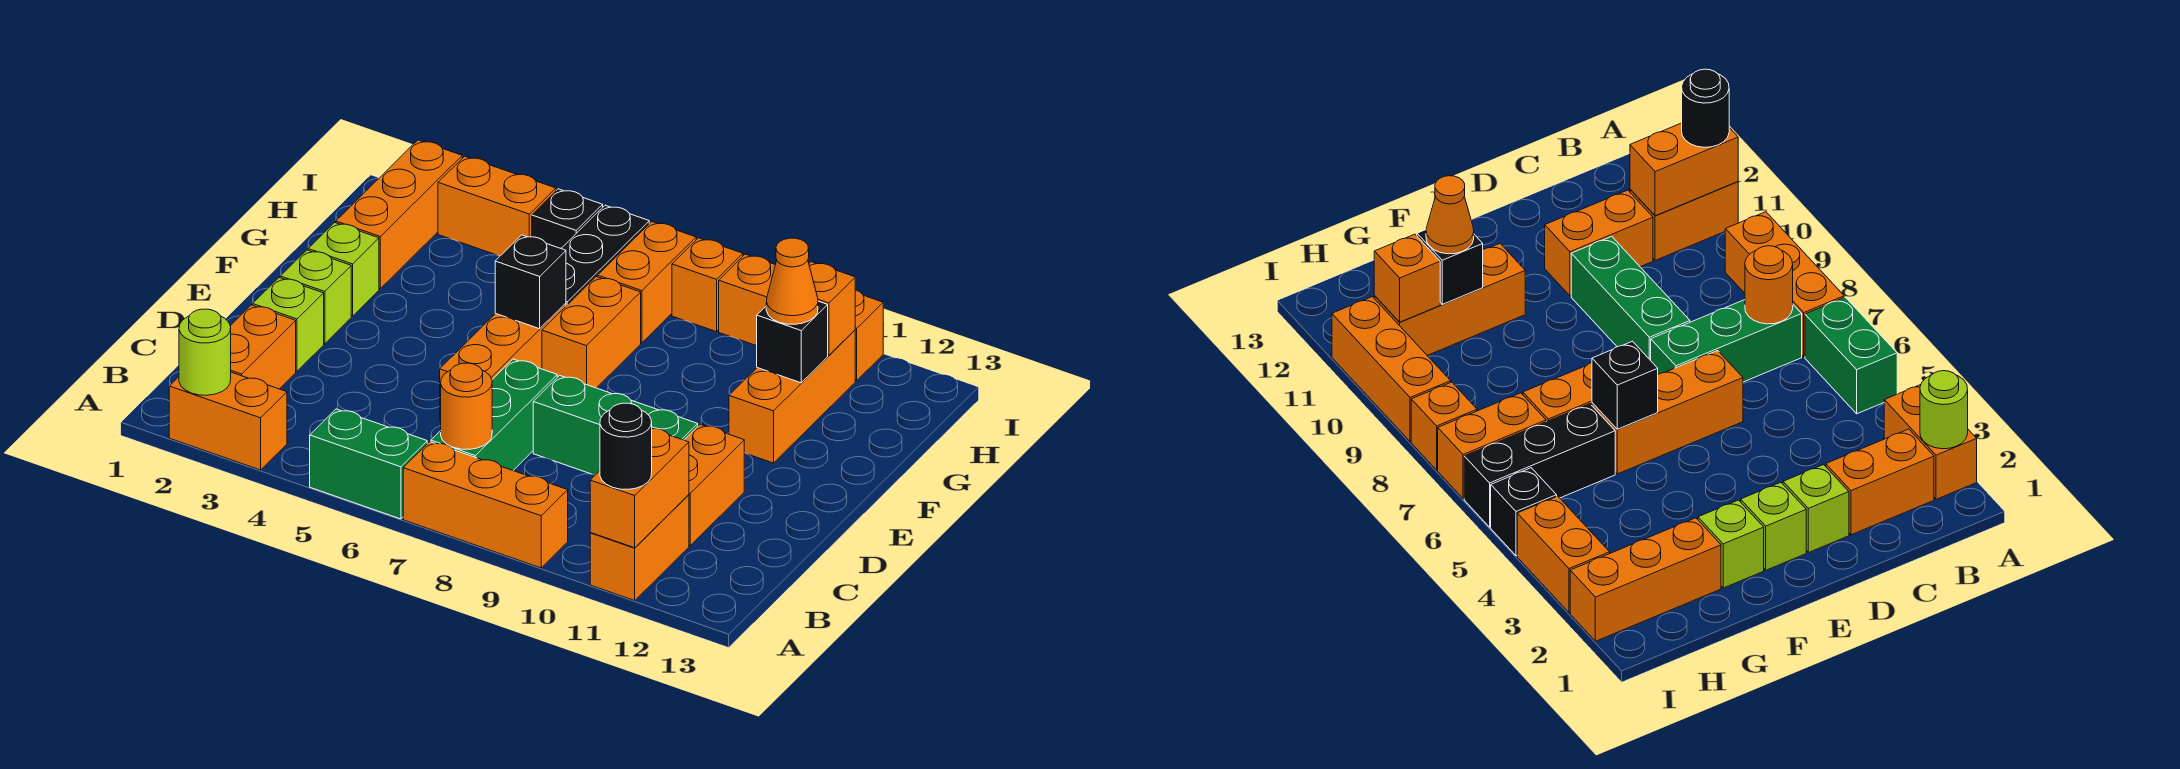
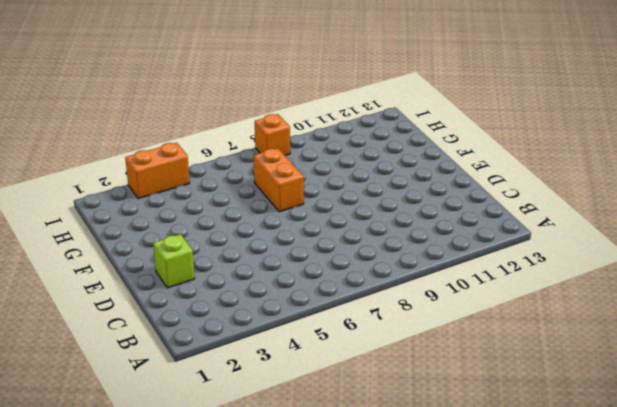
none -> orange brick A2:A3 level 1
none -> green brick A5:A6 level 1
none -> orange brick A7:A9 level 1

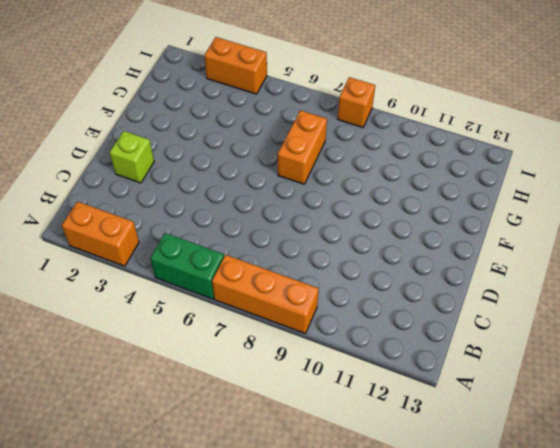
none -> orange brick A11:B11 level 1
none -> orange brick B2:C2 level 1
none -> green brick B7:D7 level 1

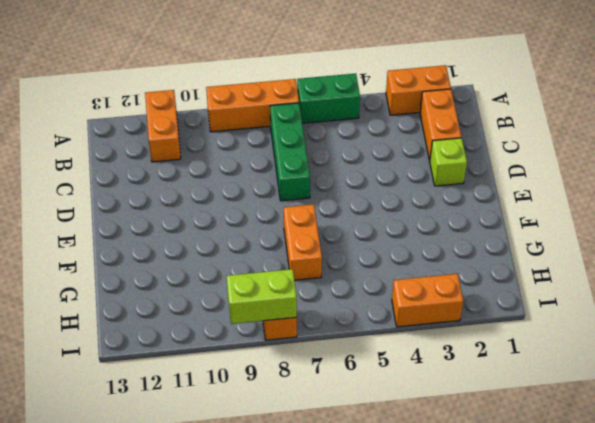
lime brick I8:I9 level 2 -> none
none -> orange brick C11:D11 level 1
none -> orange brick D6:F6 level 1
none -> green brick D8:D10 level 1

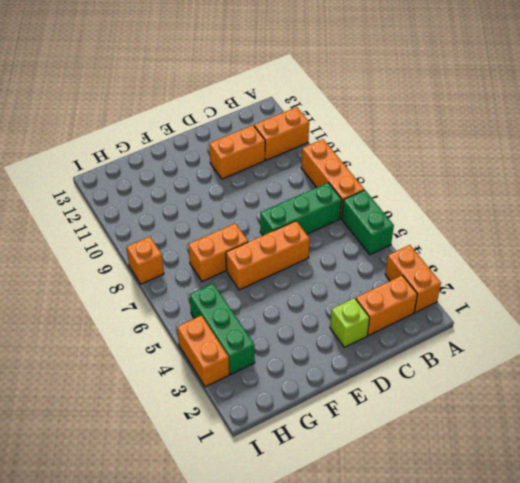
green brick H3:H5 level 1 -> green brick D8:D10 level 1
none -> lime brick E2 level 1
none -> lime brick F2 level 1
none -> orange brick F11:H11 level 1

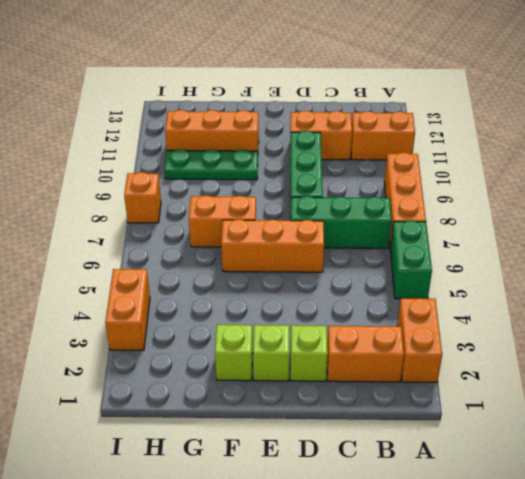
green plate F10:H10 level 1 -> none
none -> orange brick G2:I2 level 1
none -> black brick G6:I6 level 1
none -> orange brick H7:I7 level 1

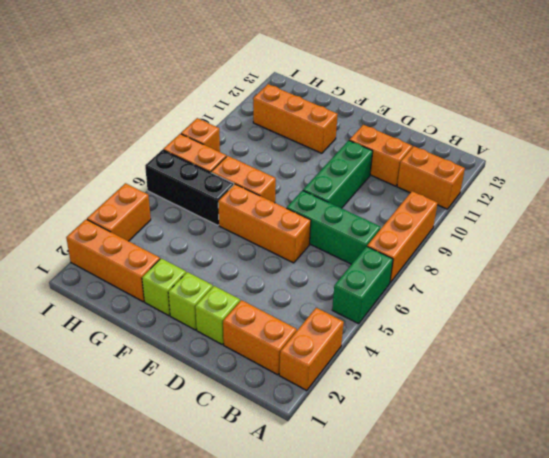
none -> black brick I5 level 1
none -> orange brick I9:I11 level 1
none -> lime round brick A2 level 2

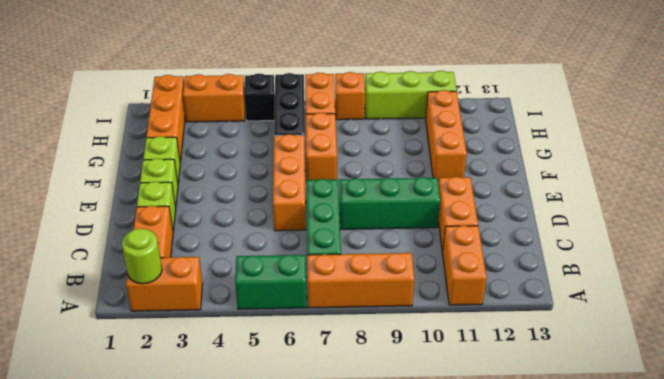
lime brick I9:I11 level 1 -> orange brick I9:I11 level 1
none -> orange brick A11:B11 level 2
none -> orange round brick B7 level 2
none -> black brick F6 level 2

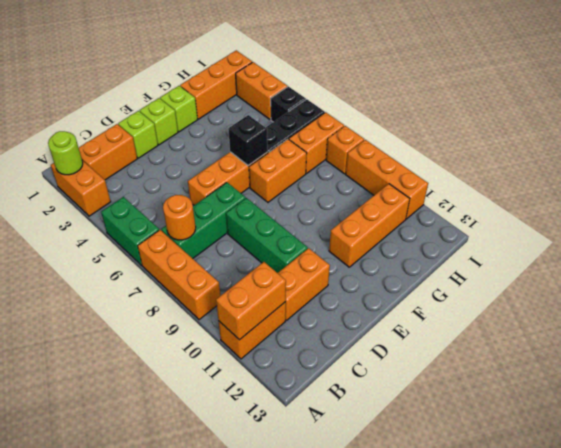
none -> black brick G11 level 2
none -> orange brick H11 level 2
none -> black round brick A11 level 3

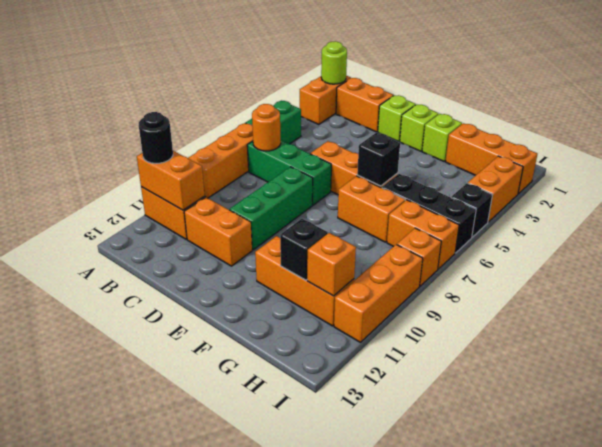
none -> orange cone G11 level 3

